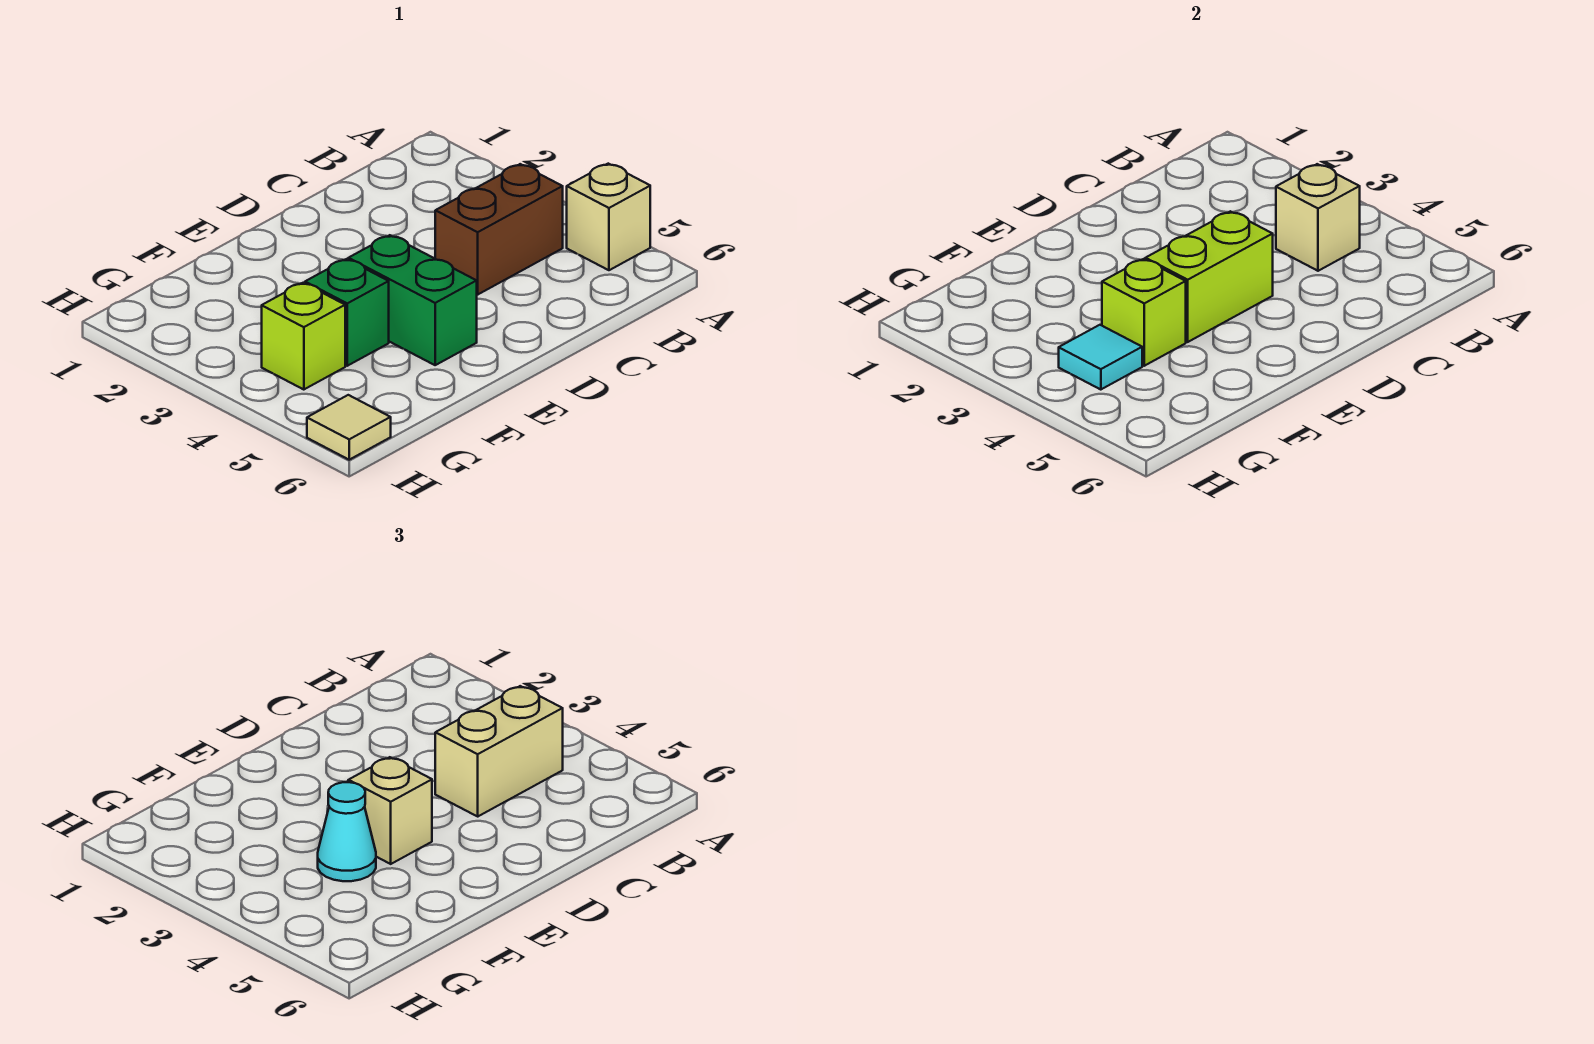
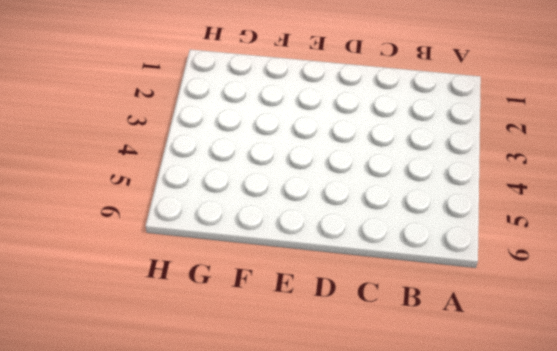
none -> tan brick A5 level 1
none -> brown brick B4:C4 level 1
none -> green brick E4:E5 level 1

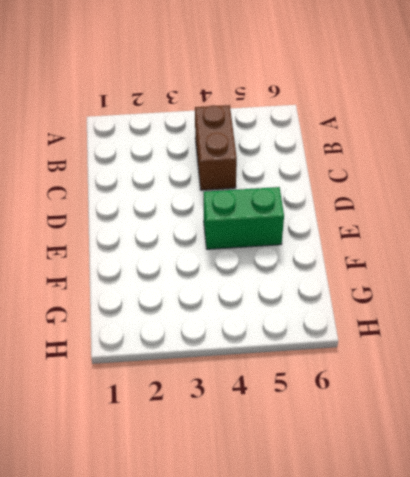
none -> tan brick A5 level 1
none -> green brick F4 level 1
none -> lime brick G4 level 1

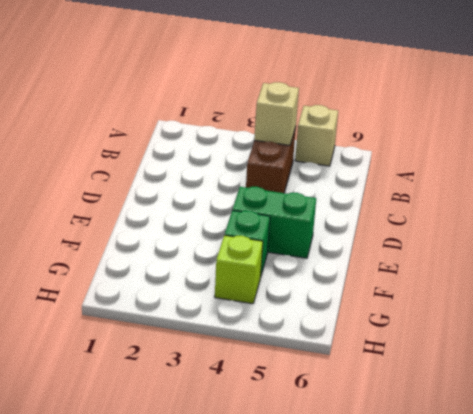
none -> tan tile H6 level 1
none -> lime brick D4:E4 level 2
none -> lime brick F4 level 2

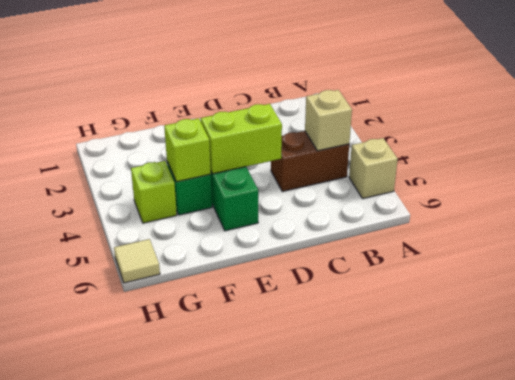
none -> cyan tile G4 level 2
none -> tan brick B4:C4 level 3
none -> tan brick E4 level 3

